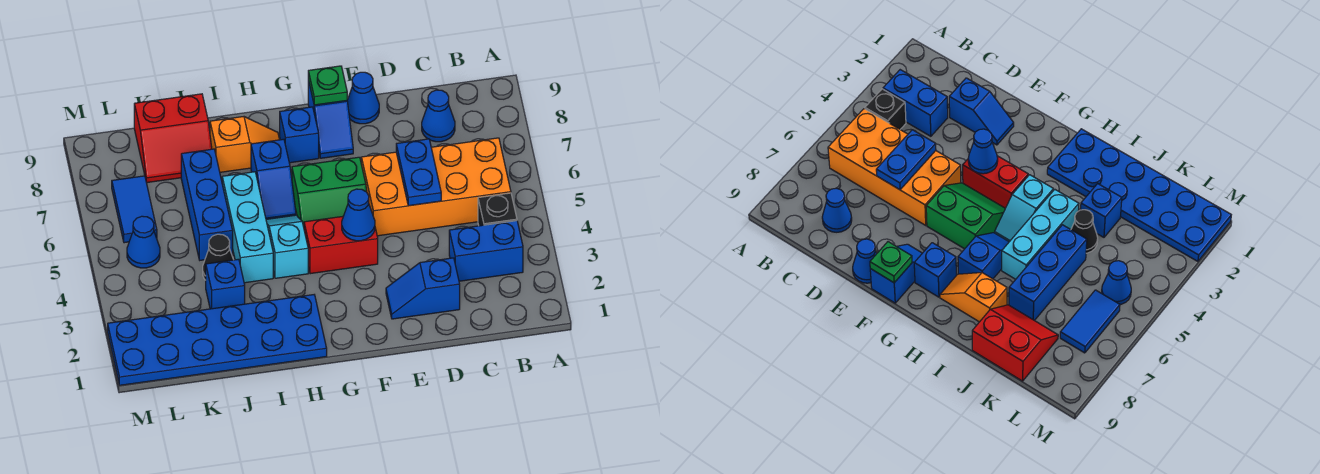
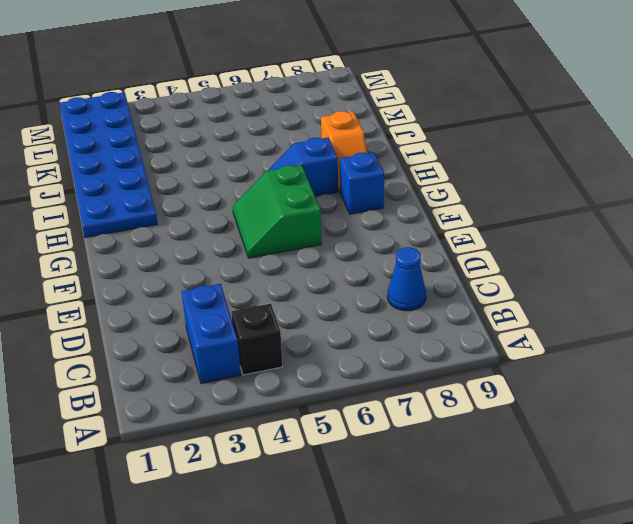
none -> orange brick B5:E6 level 1
none -> blue slope D2:E2 level 1 top D
none -> blue cone E9 level 1

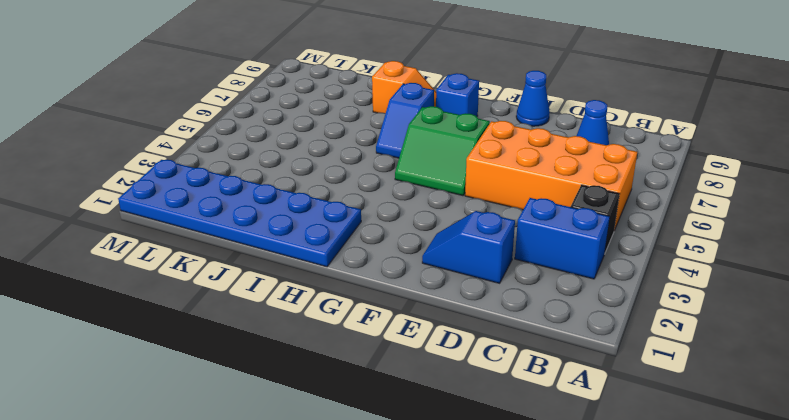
none -> red brick F4:G4 level 1
none -> blue slope F8:F9 level 1 top 9
none -> cyan slope H4:H5 level 1 top 4

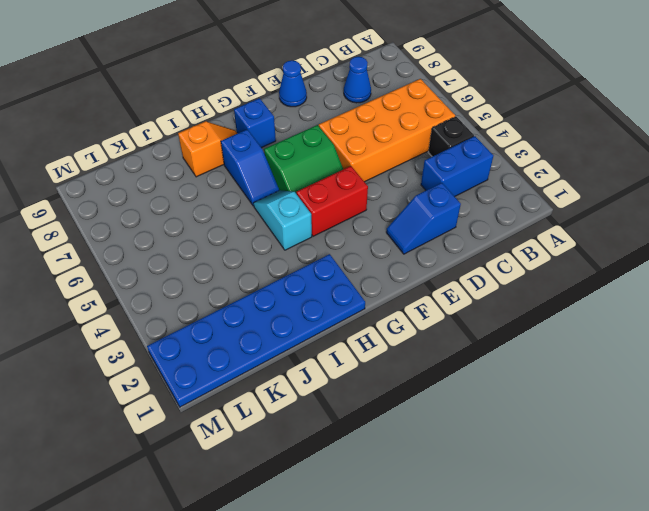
none -> blue slope F8:F9 level 1 top 9
none -> cyan brick I4:I6 level 1
none -> blue brick J3 level 1

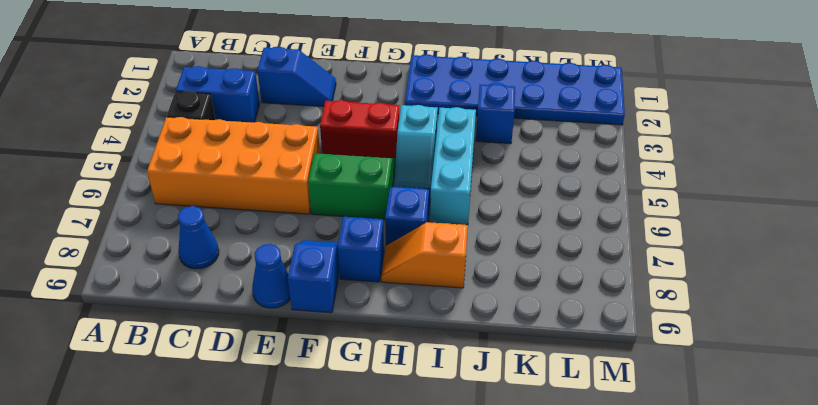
none -> black cone J4 level 1
none -> blue brick J5:J7 level 1
none -> red slope J8:K9 level 1 top 9

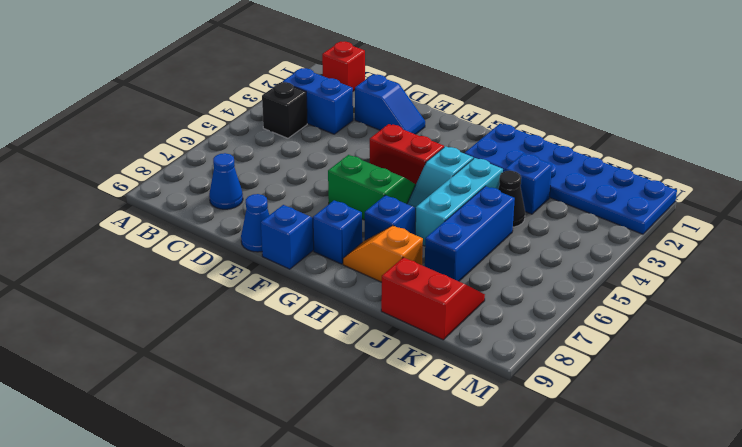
red brick B1 level 1 -> none
none -> orange brick B5:E6 level 1
none -> blue cone L5 level 1
none -> blue tile L6:L7 level 1

